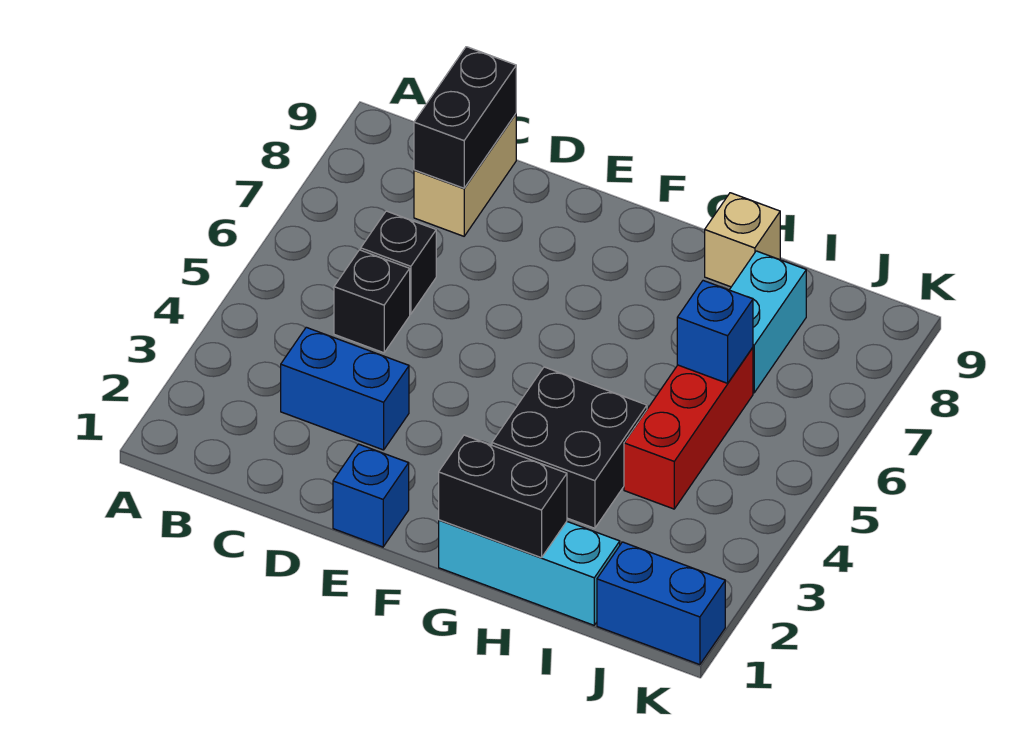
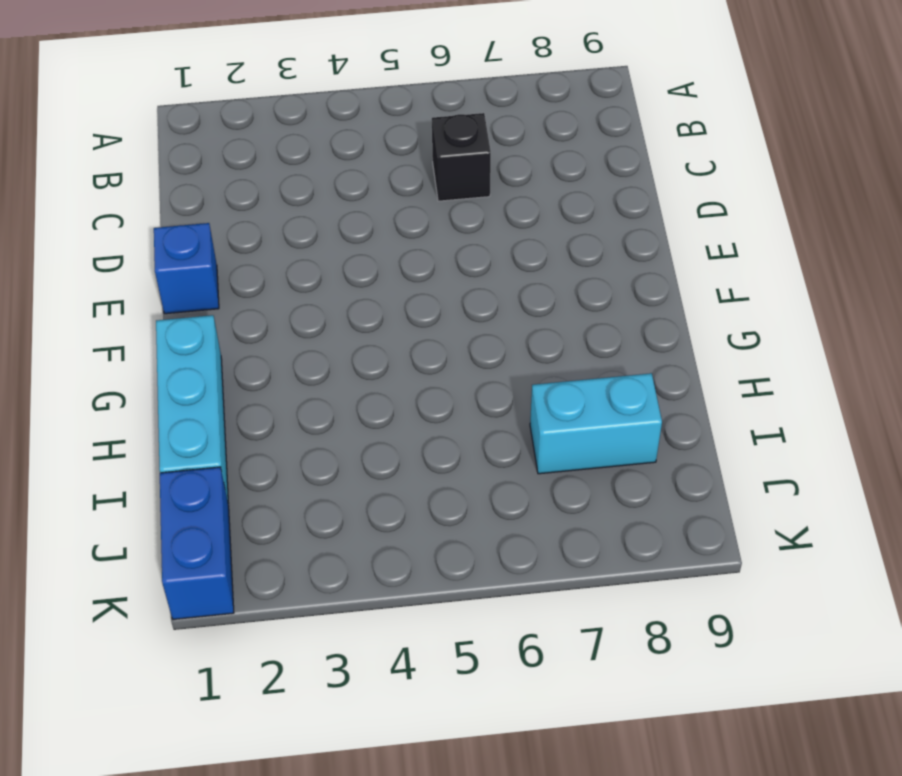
none -> blue brick C3:D3 level 1
none -> black brick C5 level 1
none -> tan brick C8:C9 level 1

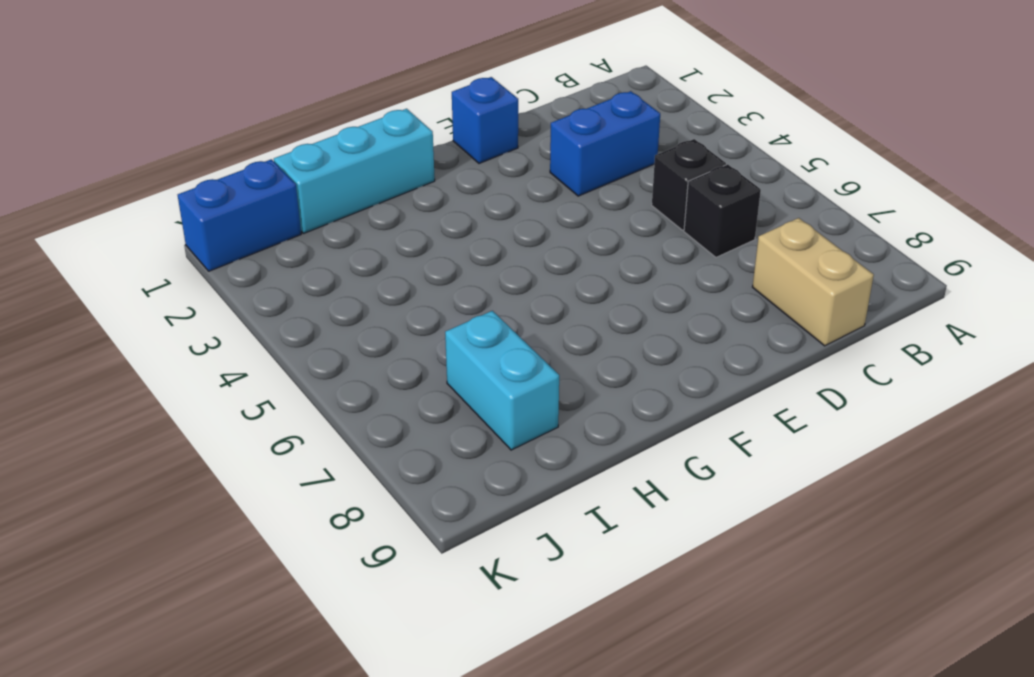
none -> black brick G3:H4 level 1
none -> tan brick H9 level 1
none -> red brick I4:I6 level 1

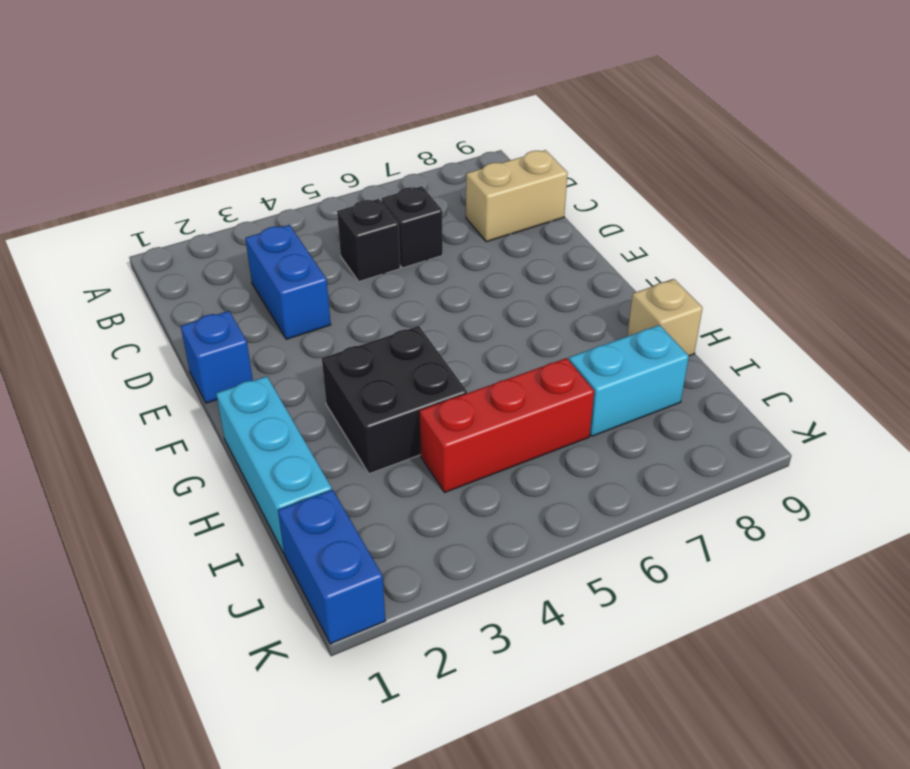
none -> black brick C8:C9 level 2
none -> black brick G1:H1 level 2
none -> blue brick I6 level 2

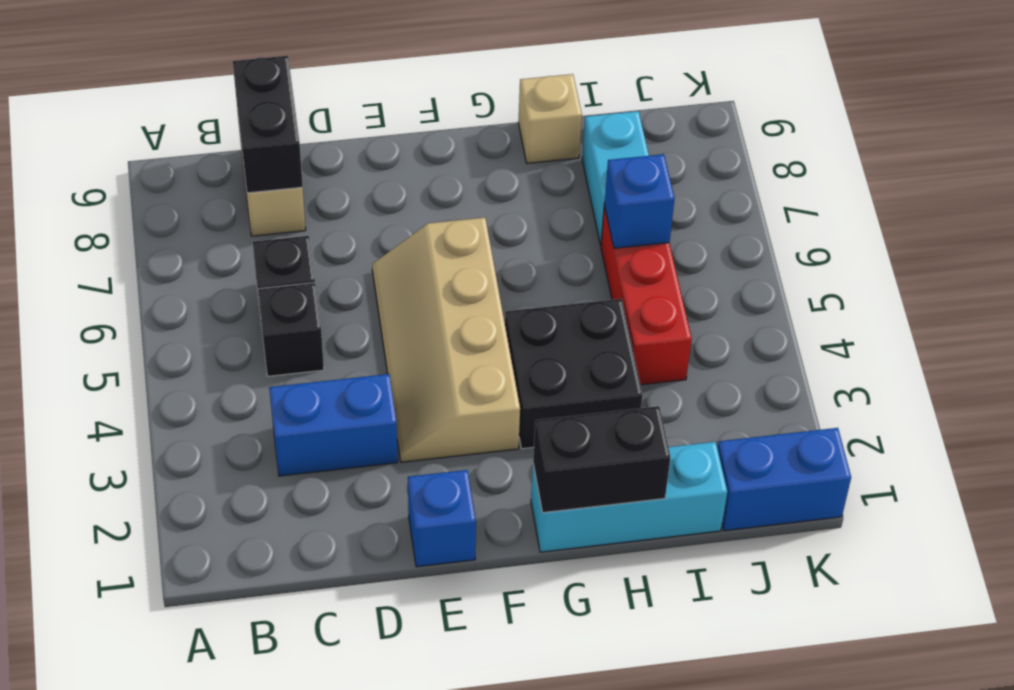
tan slope E3:F6 level 1 top F -> none

